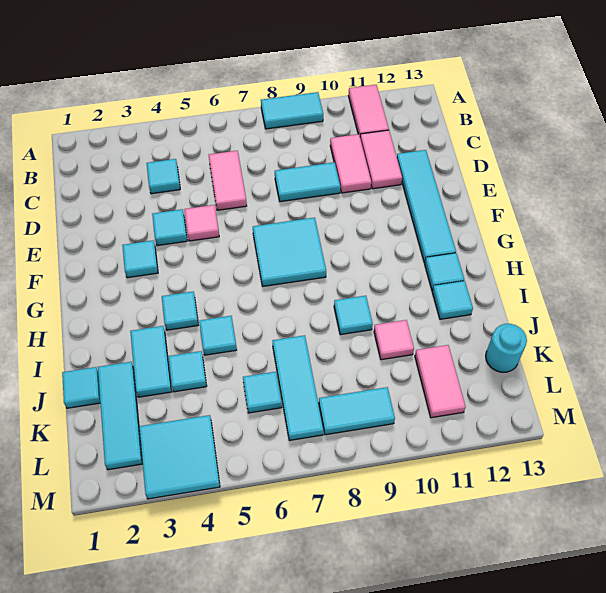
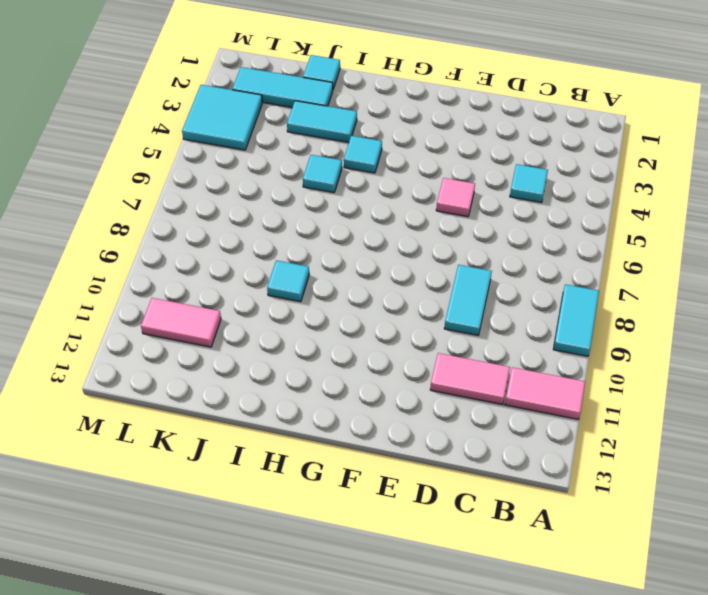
none -> pink tile C6:D6 level 1
none -> pink tile C10:D10 level 1
none -> cyan tile D12:G12 level 1

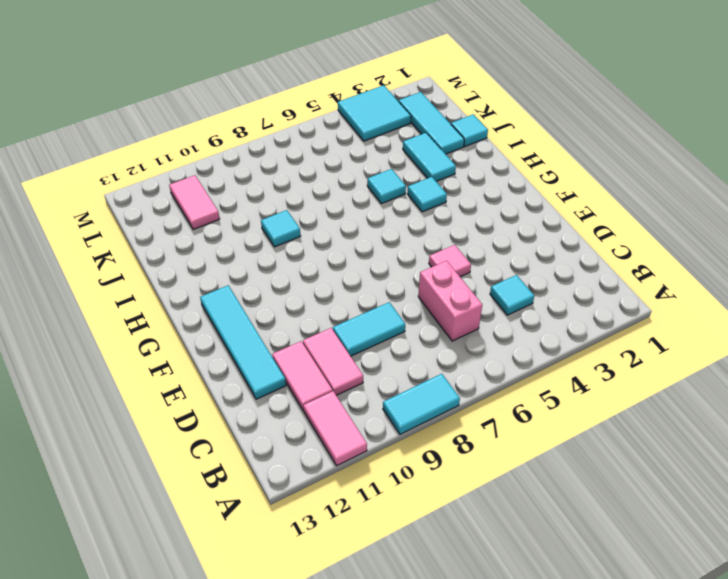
pink brick C6:D6 level 1 -> pink tile C6:D6 level 1
none -> cyan tile E4 level 1
none -> cyan tile F3 level 1
none -> cyan tile F7:G8 level 1

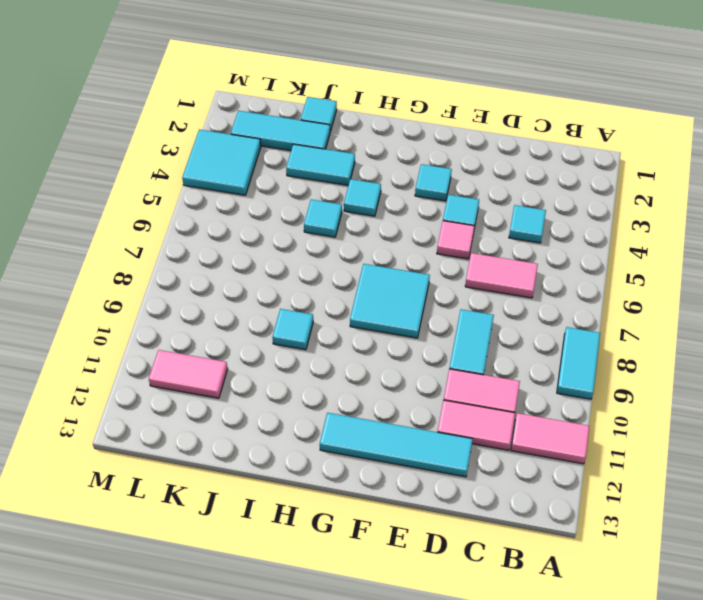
none -> cyan tile H12 level 1
none -> cyan tile I12 level 1
none -> cyan tile J4 level 1

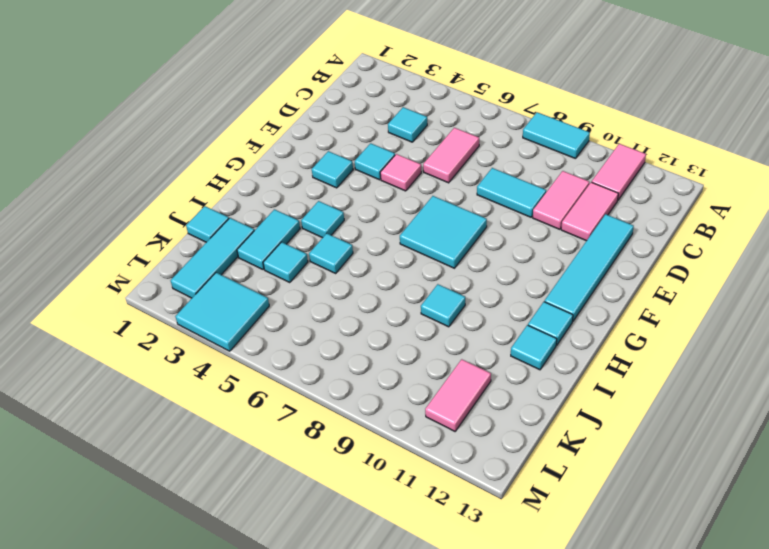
none -> cyan tile J7:L7 level 1
none -> pink tile J10 level 1
none -> cyan tile K6 level 1

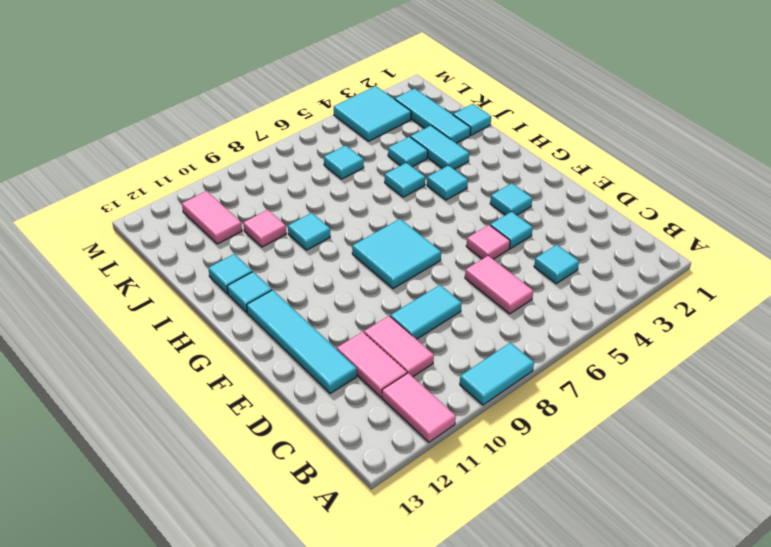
none -> cyan tile J7:L7 level 1
none -> cyan round brick K13 level 1
none -> cyan tile L8:L9 level 1

